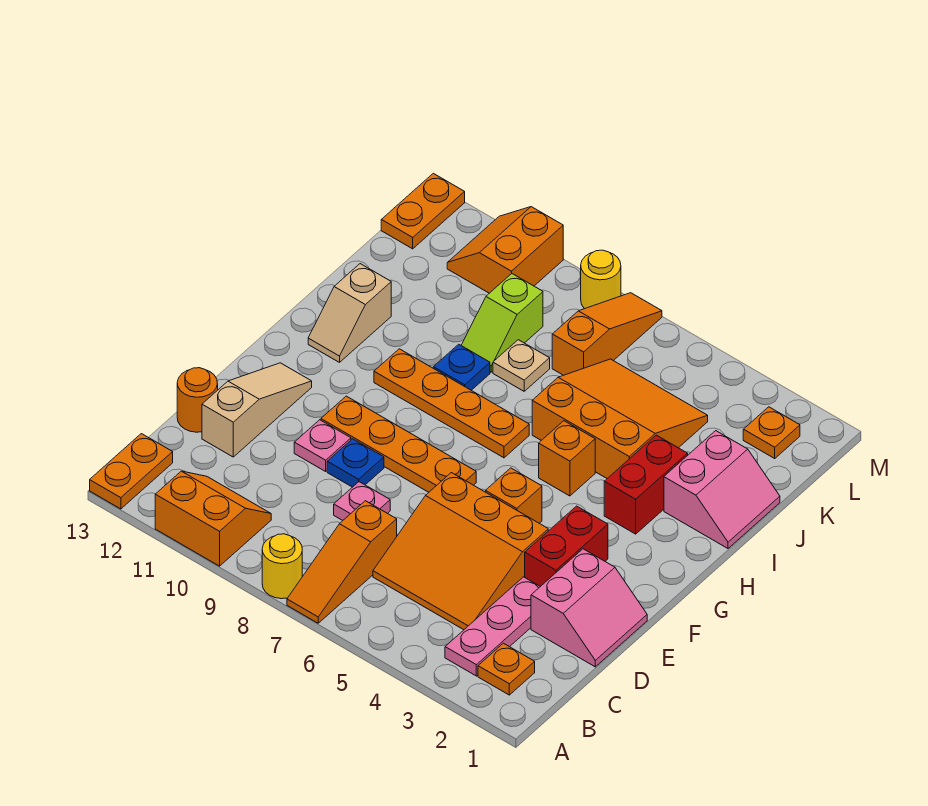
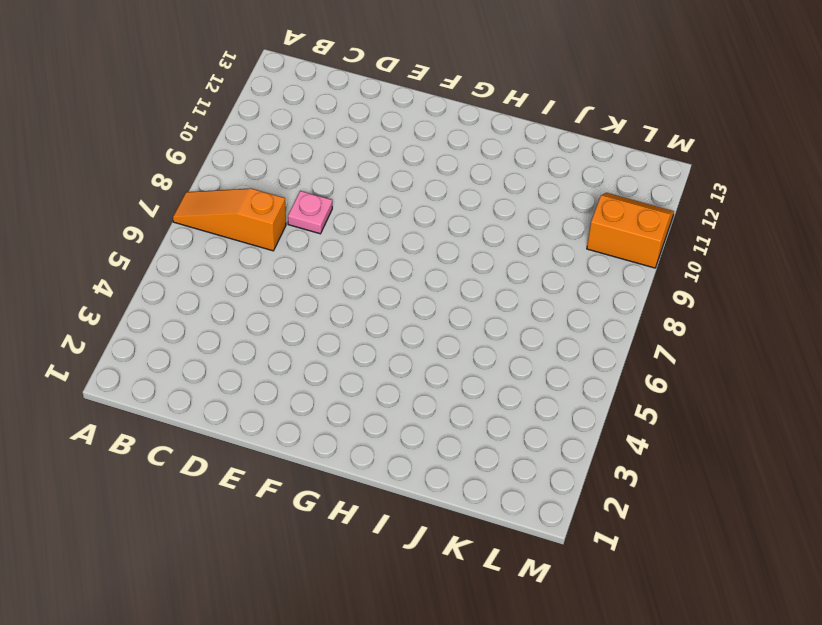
none -> yellow round brick A8 level 1
none -> orange slope A10:B11 level 1 top A
none -> orange plate A13:B13 level 1
none -> orange plate B2 level 1

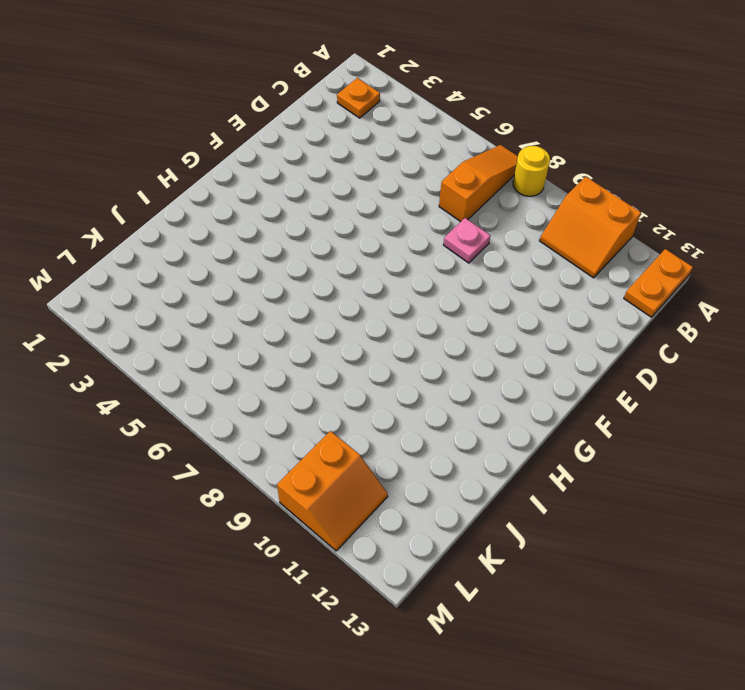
none -> pink plate B3:D3 level 1
none -> orange slope C4:E6 level 1 top E
none -> pink slope D1:E2 level 1 top 2
none -> tan slope D12:F12 level 1 top D

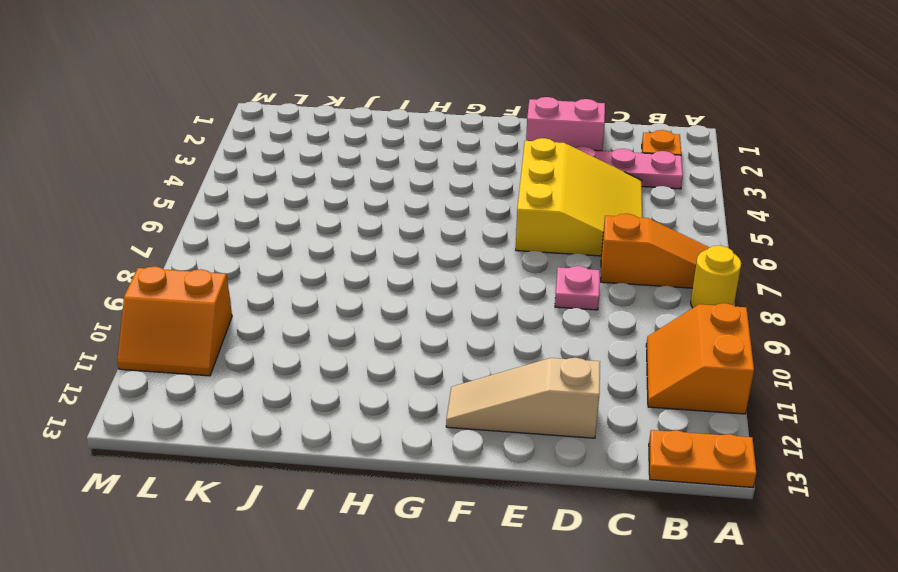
yellow slope C4:E6 level 1 top E -> orange slope C4:E6 level 1 top E
none -> orange round brick D13 level 1
none -> red brick E3:F3 level 1
none -> blue plate E9 level 1
none -> pink plate E10 level 1

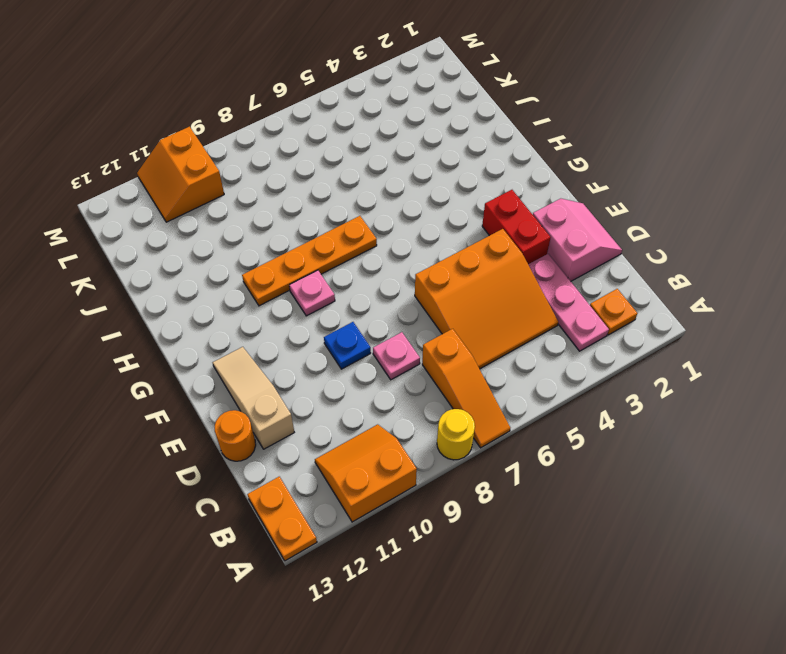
pink plate G9 level 1 -> pink plate E10 level 1
none -> orange brick F5 level 1
none -> orange plate F7:F10 level 1
none -> red brick H3:I3 level 1
none -> orange brick H5 level 1

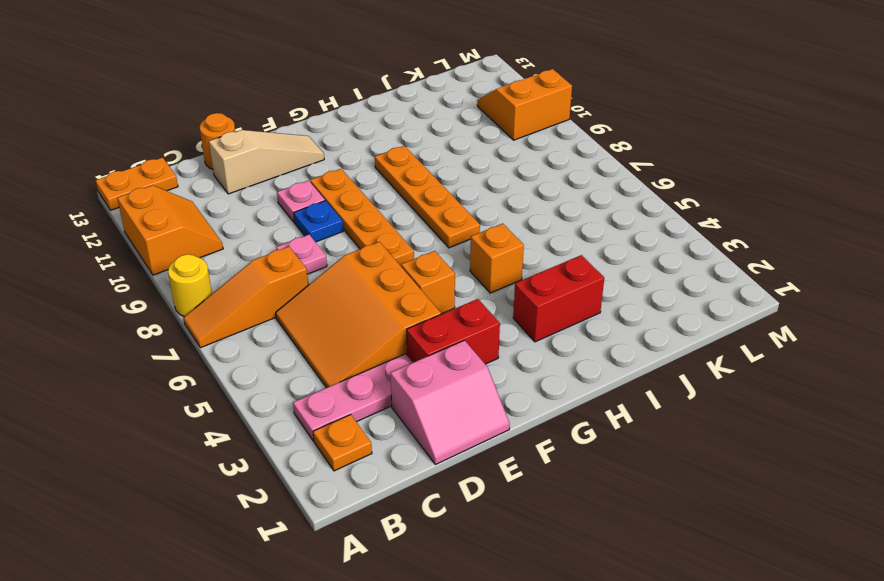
none -> tan slope H12:I12 level 1 top I
none -> pink slope I1:J2 level 1 top 2
none -> orange slope I4:K6 level 1 top I
none -> blue plate I9 level 1

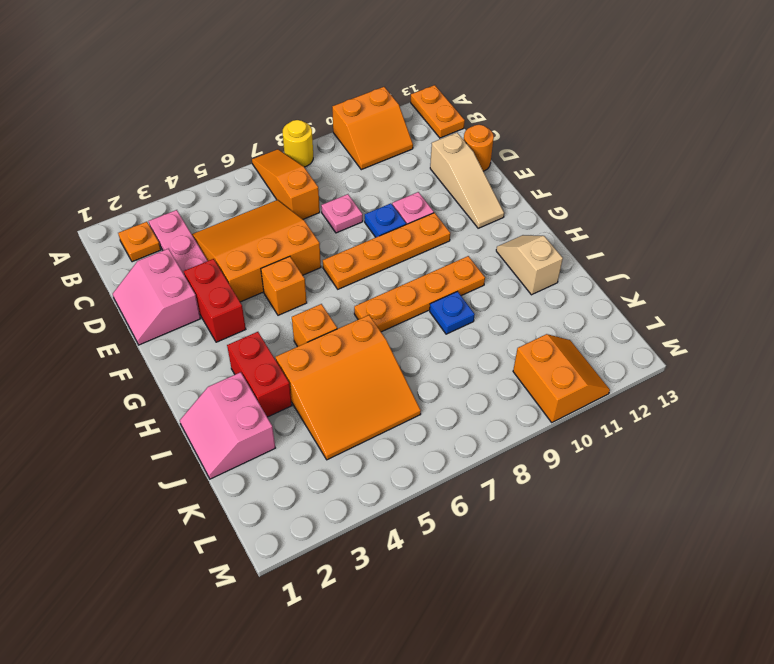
none -> tan plate J8 level 1
none -> lime slope J9:K9 level 1 top K
none -> orange slope K7:M7 level 1 top K
none -> orange plate L2 level 1

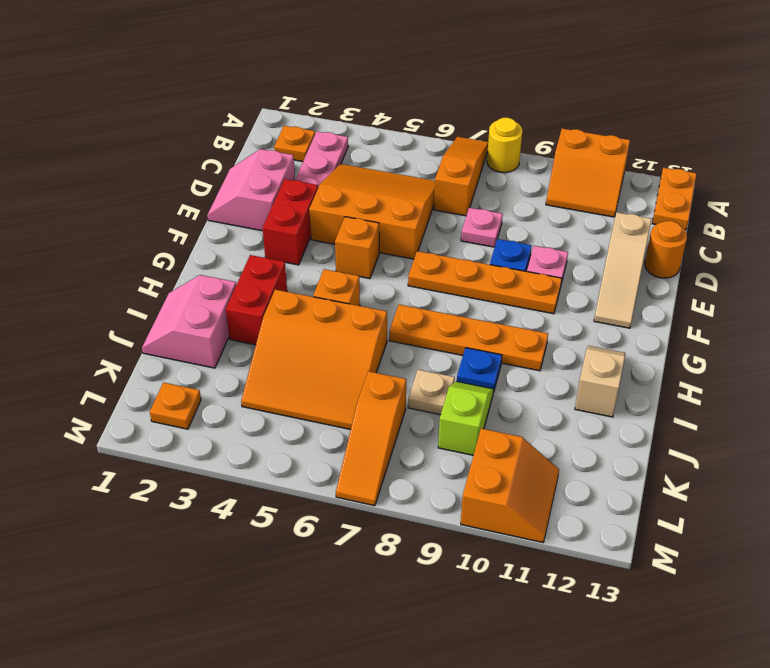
none -> orange plate L13:M13 level 1
none -> yellow round brick M8 level 1

